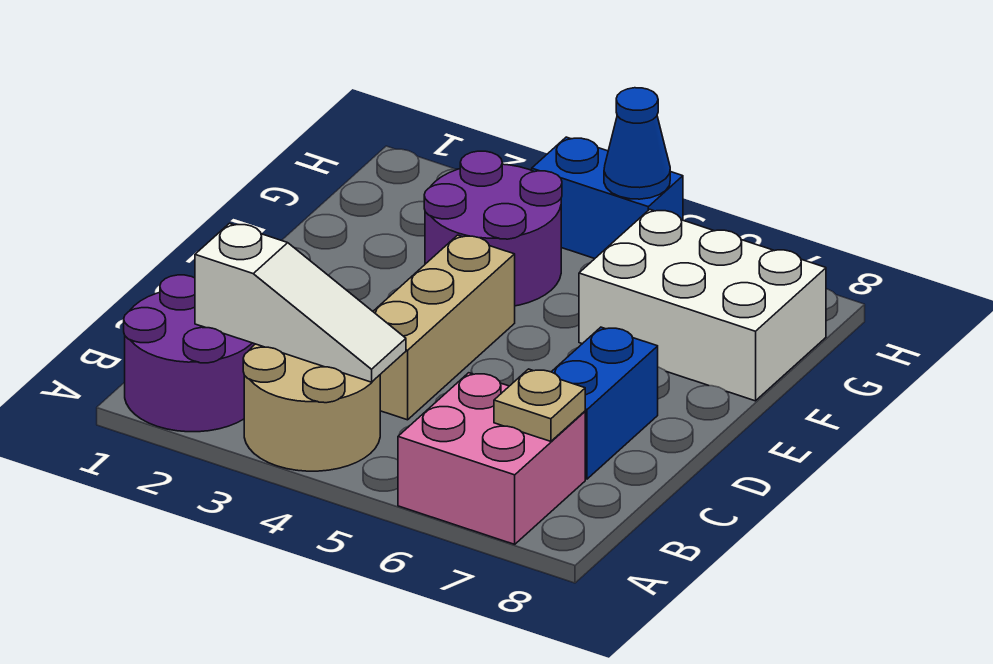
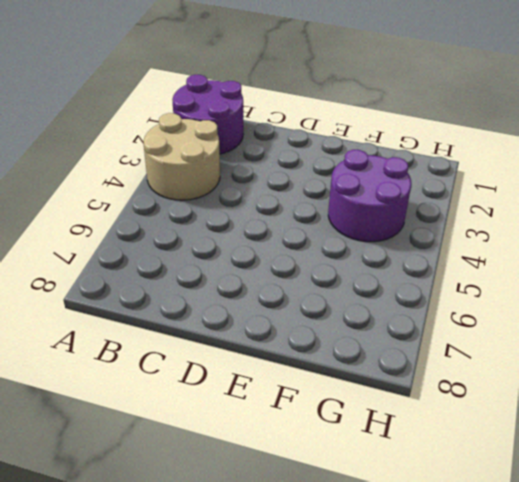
none -> pink brick A6:B7 level 1
none -> tan brick C4:E4 level 1

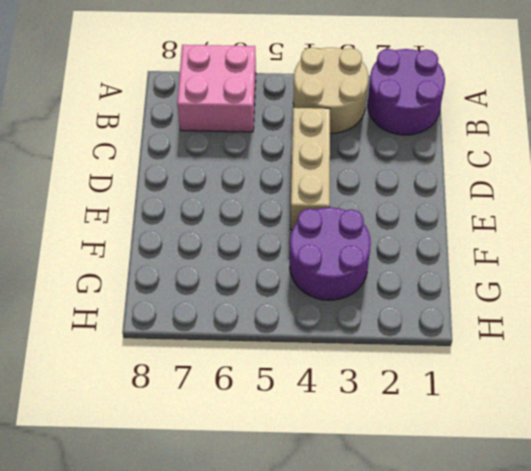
none -> blue brick C7:D7 level 1
none -> white brick F6:G8 level 1

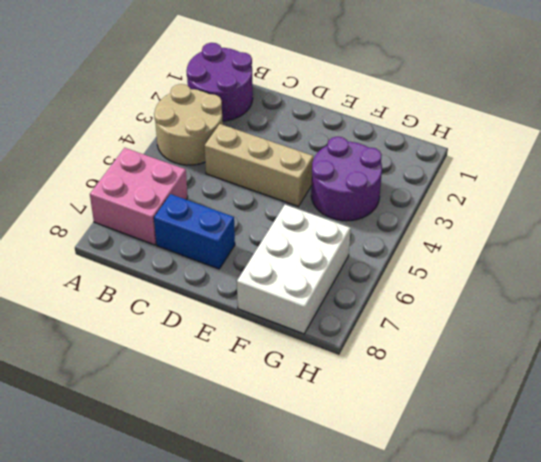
none -> blue brick H4:H5 level 1
none -> white slope B2:B4 level 2 top 2

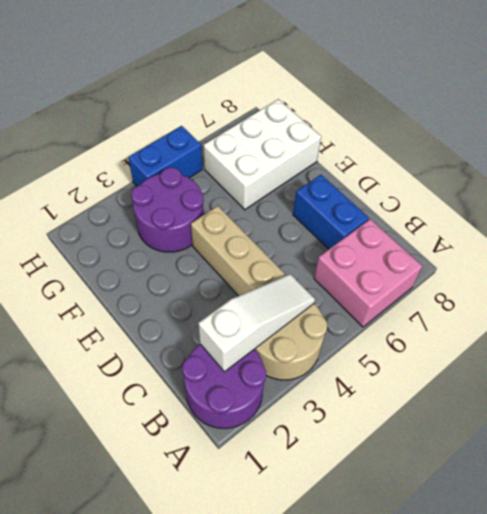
none -> tan plate B7 level 2
none -> blue cone H5 level 2

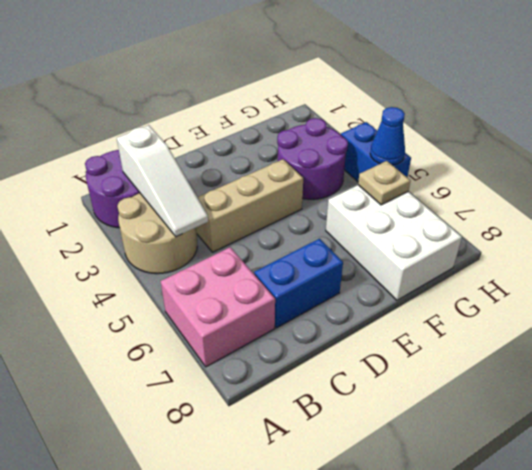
tan plate G6 level 2 -> tan plate B7 level 2

